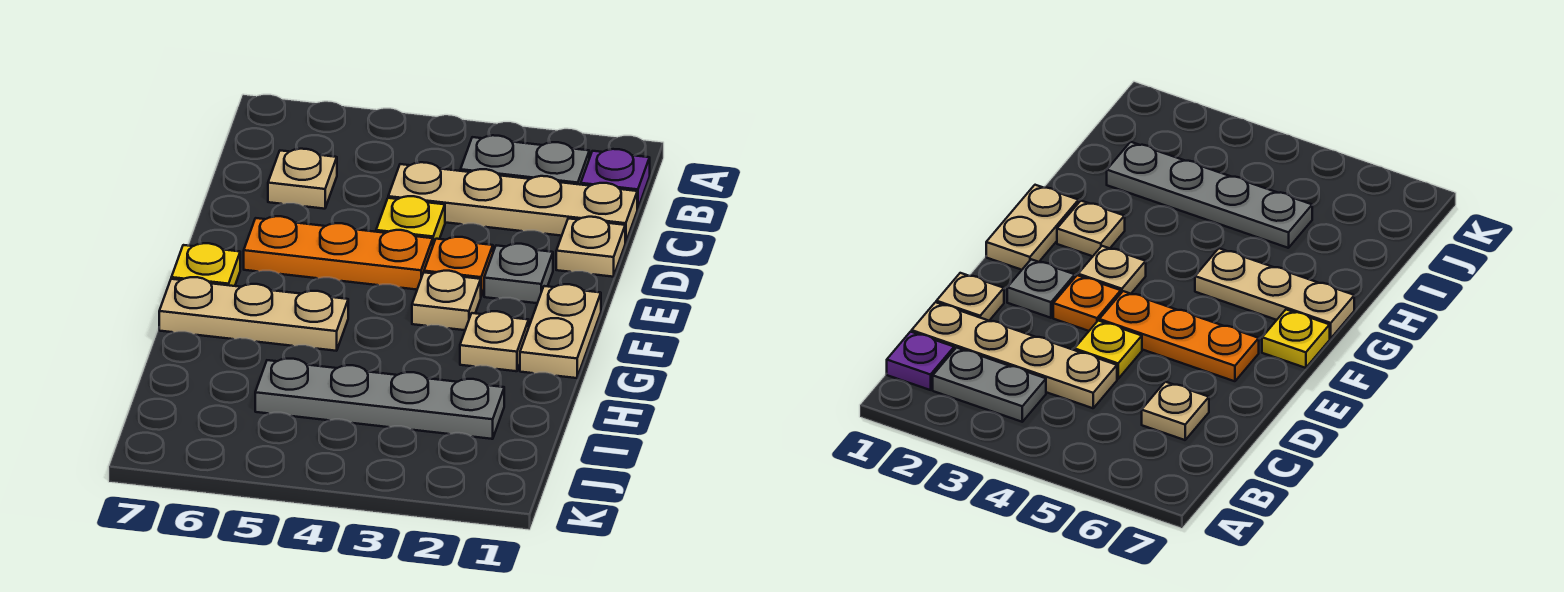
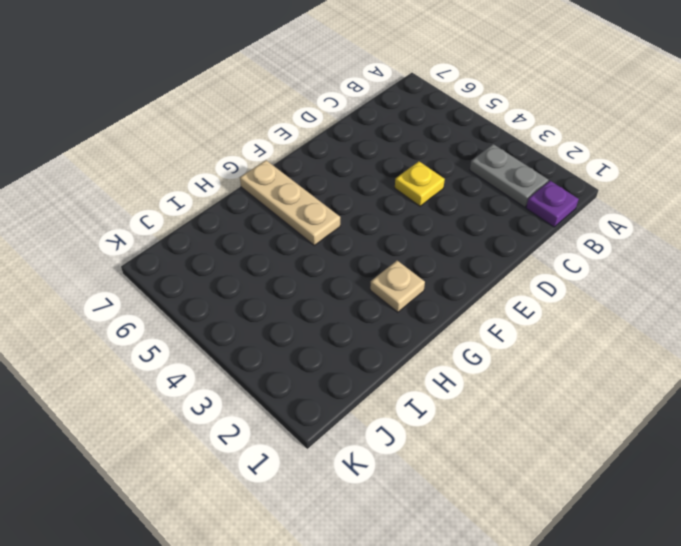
none -> tan plate C1:C4 level 1
none -> tan plate C6 level 1
none -> tan plate D1 level 1

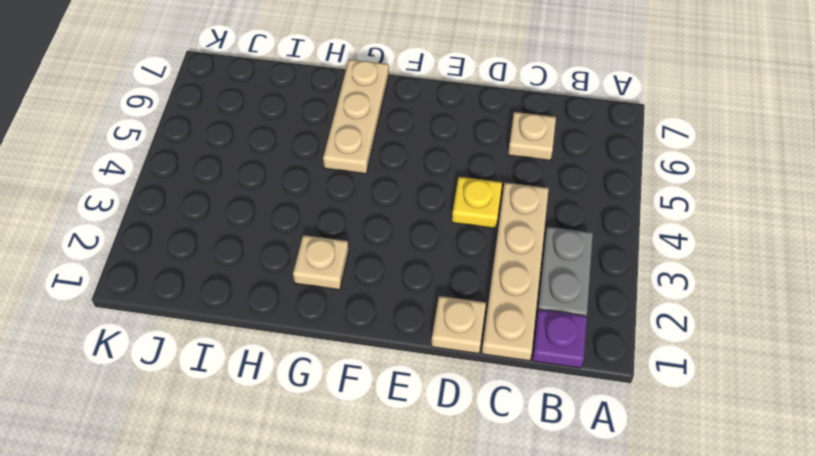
none -> grey plate E2 level 1
none -> orange plate E3 level 1
none -> orange plate E4:E6 level 1

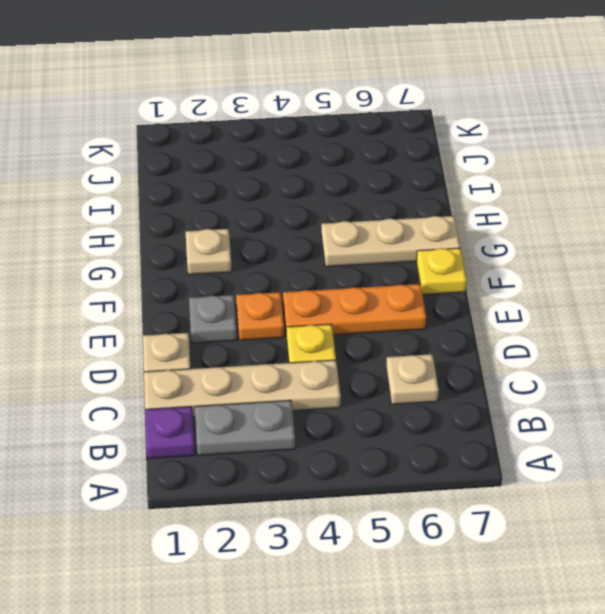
none -> tan plate F1:G1 level 1
none -> tan plate F3 level 1
none -> grey plate I2:I5 level 1

